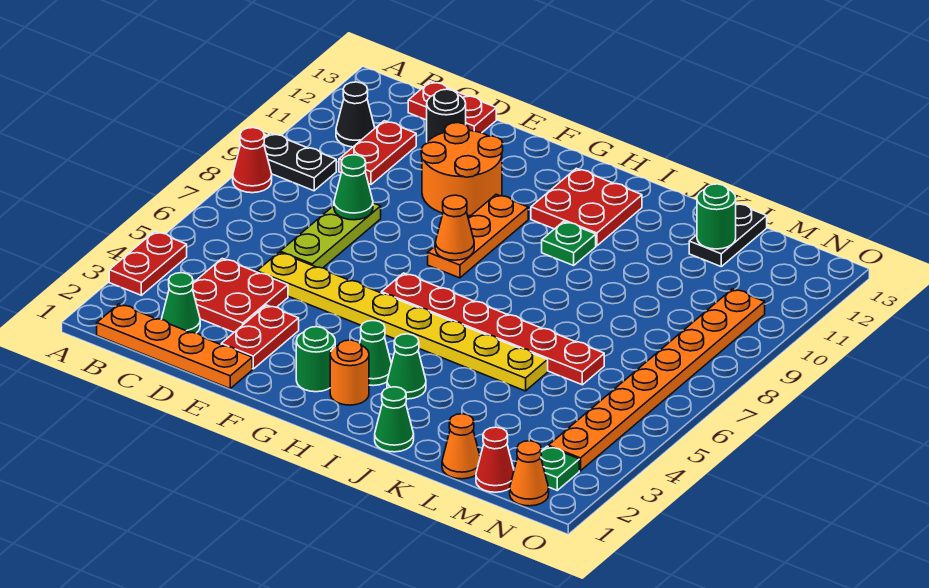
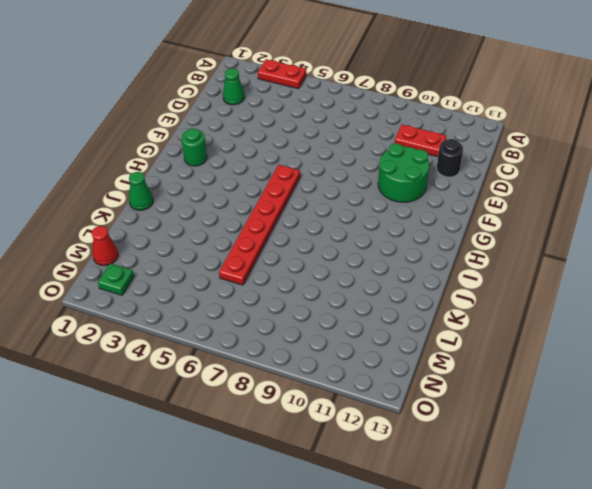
green round brick E10:F11 level 1 -> orange round brick E10:F11 level 1
none -> red cone A8 level 1
none -> black plate A9:B9 level 1
none -> orange plate B1:E1 level 1
none -> black cone B11 level 1

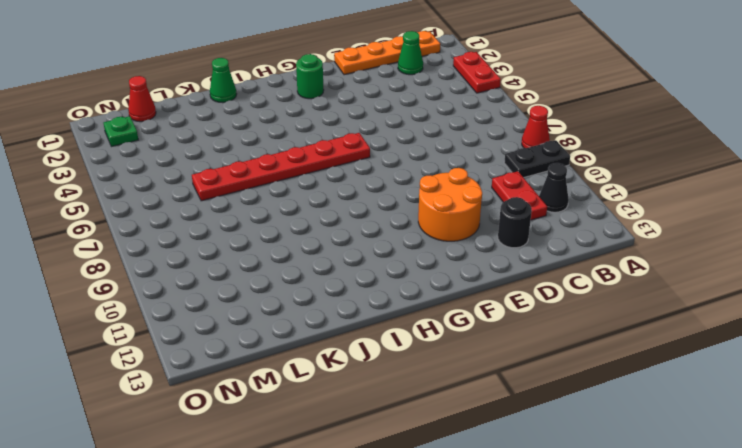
none -> red plate C3:D4 level 1
none -> red plate C13:D13 level 1
none -> yellow plate D5:K5 level 1
none -> lime plate D6:D8 level 1

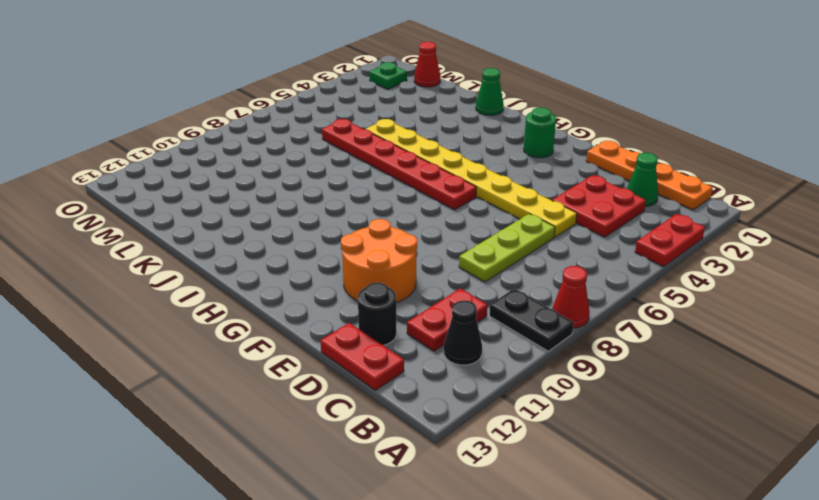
none -> red plate E2:E3 level 1
none -> orange plate G8:G10 level 1
none -> orange round brick H2 level 1
none -> green cone H3 level 1

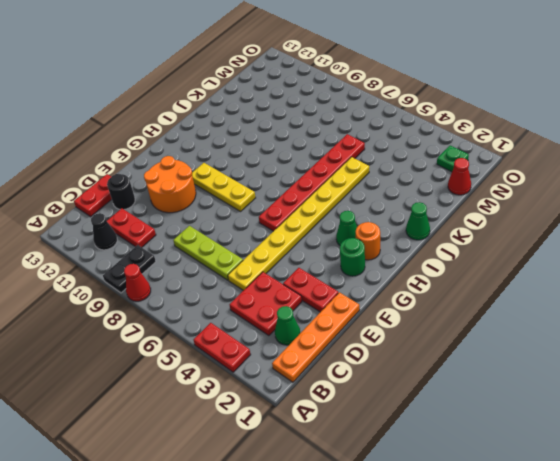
yellow plate G8:G10 level 1 -> orange plate G8:G10 level 1
none -> red plate H11:I12 level 1
none -> green cone I3 level 1
none -> green plate I10 level 1
none -> orange cone L1 level 1

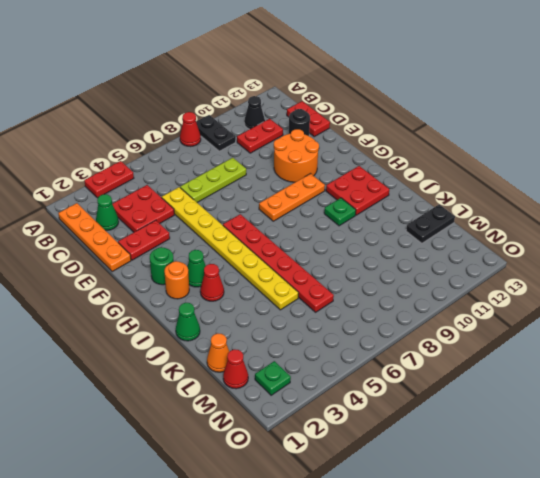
red cone I3 level 1 -> green cone I3 level 1
none -> orange cone N1 level 1
none -> orange plate N3:N10 level 1
none -> green cone D8 level 2
none -> orange cone G8 level 2

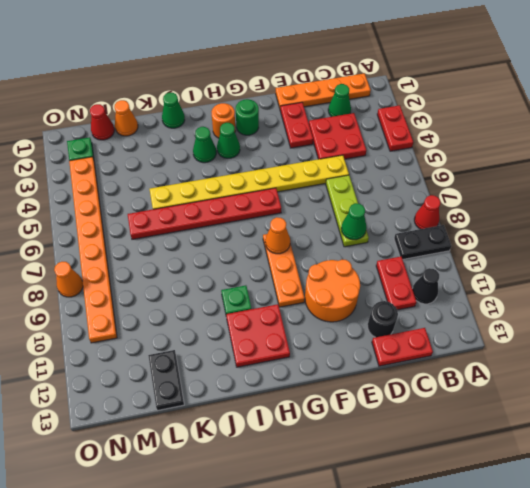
orange cone O8 level 1 -> orange cone N1 level 1
none -> green round brick L12 level 2

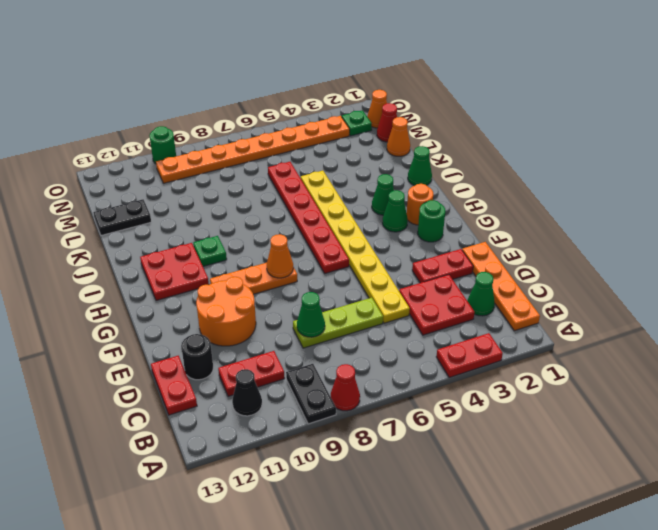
green round brick O10 level 1 -> green round brick L12 level 2

